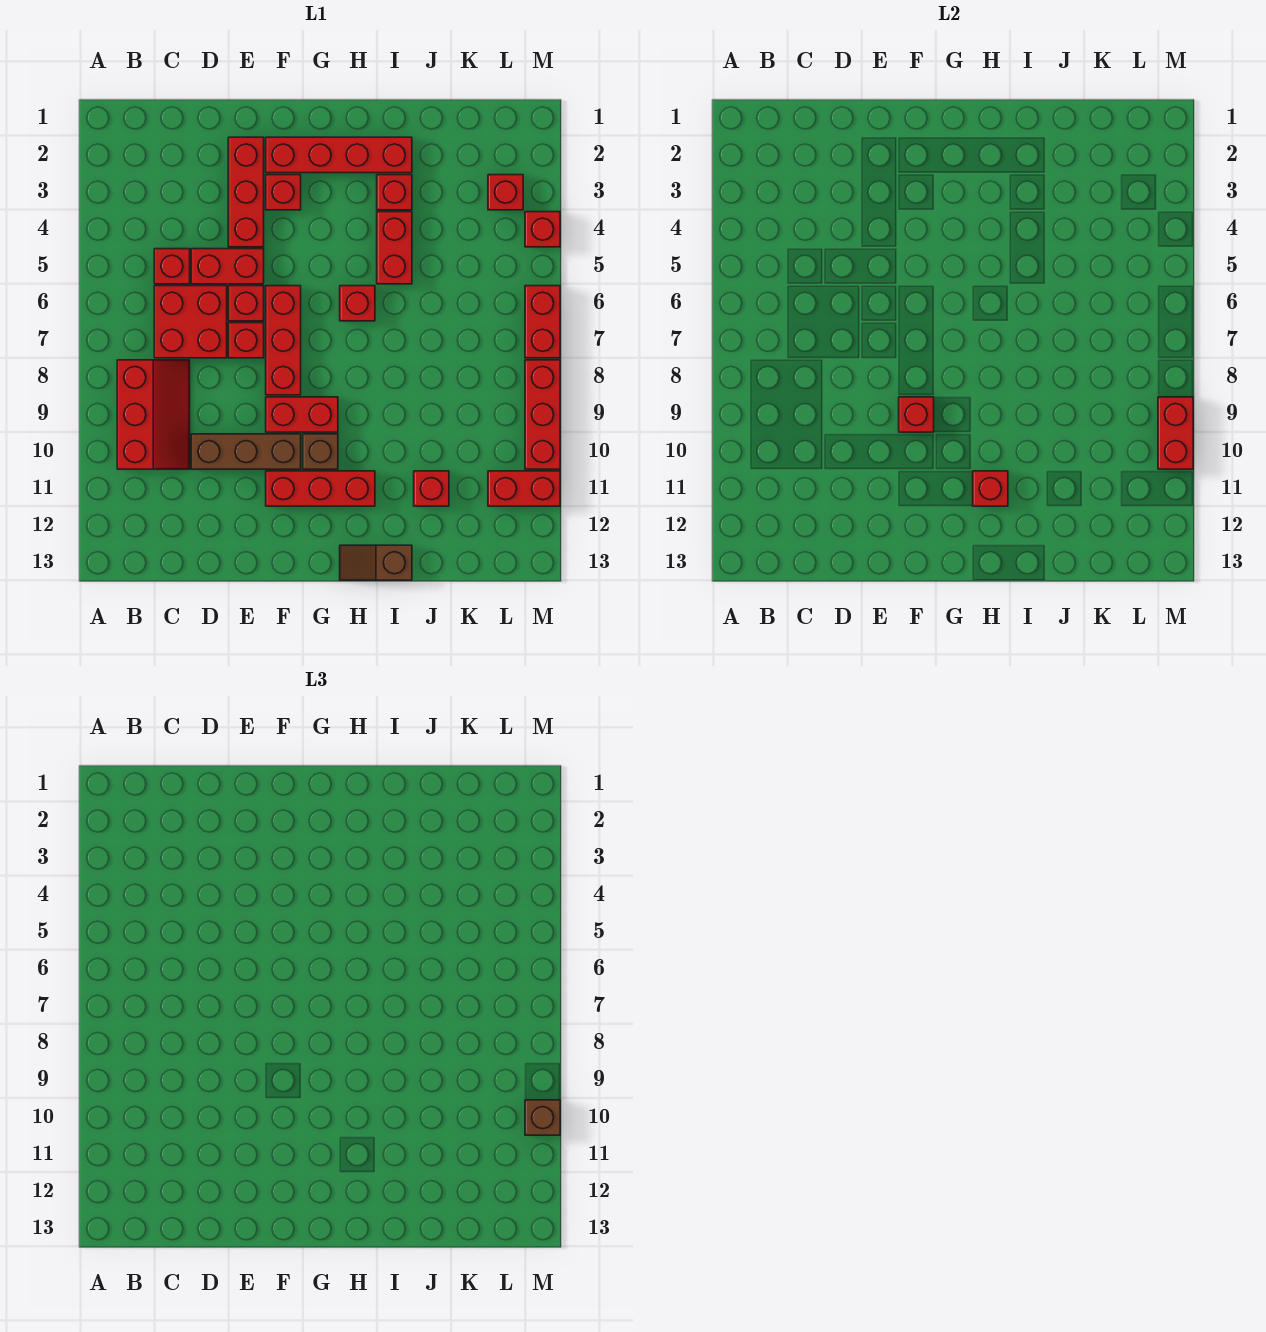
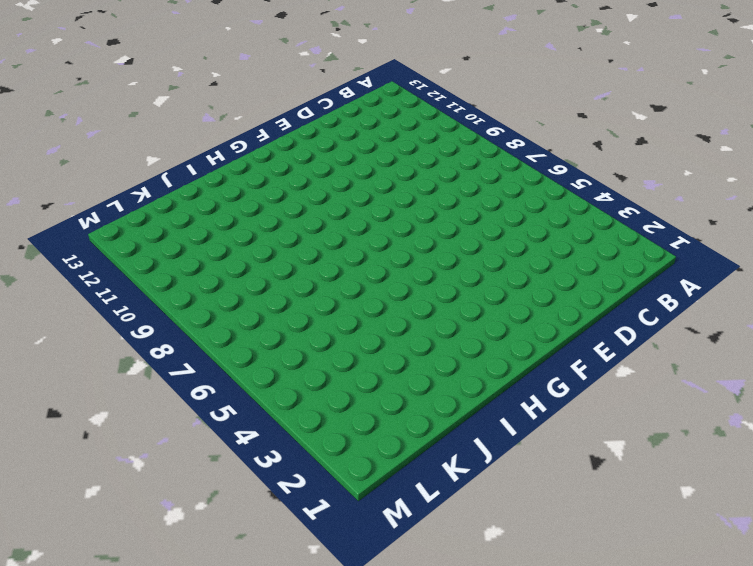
none -> red slope B8:C10 level 1 top B
none -> red brick C5 level 1
none -> red brick C6:D7 level 1

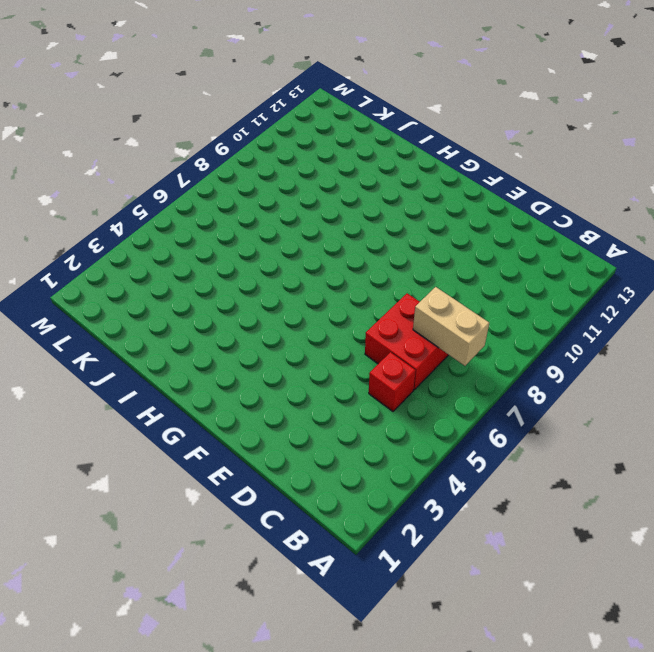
tan brick B7:C7 level 2 -> none
none -> red slope B8:C10 level 1 top B
none -> red brick D5:E5 level 1
none -> brown brick D10:F10 level 1

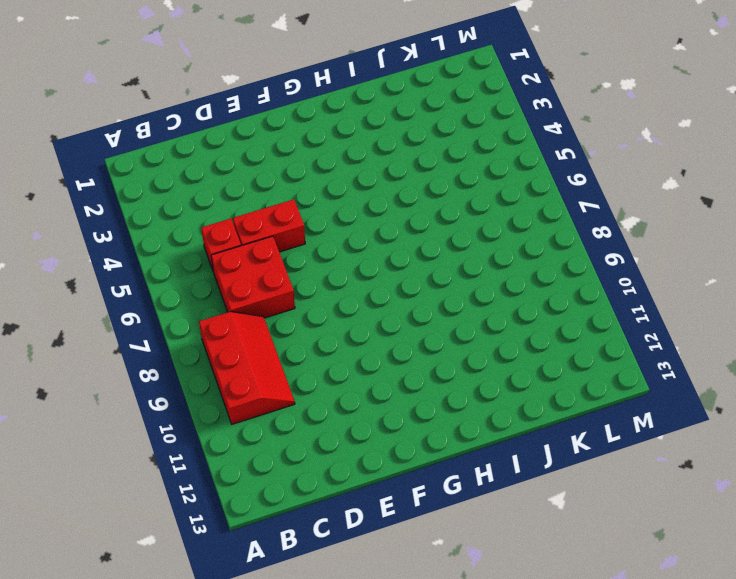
none -> brown brick D10:F10 level 1
none -> red brick E2:E4 level 1
none -> red brick E6 level 1

